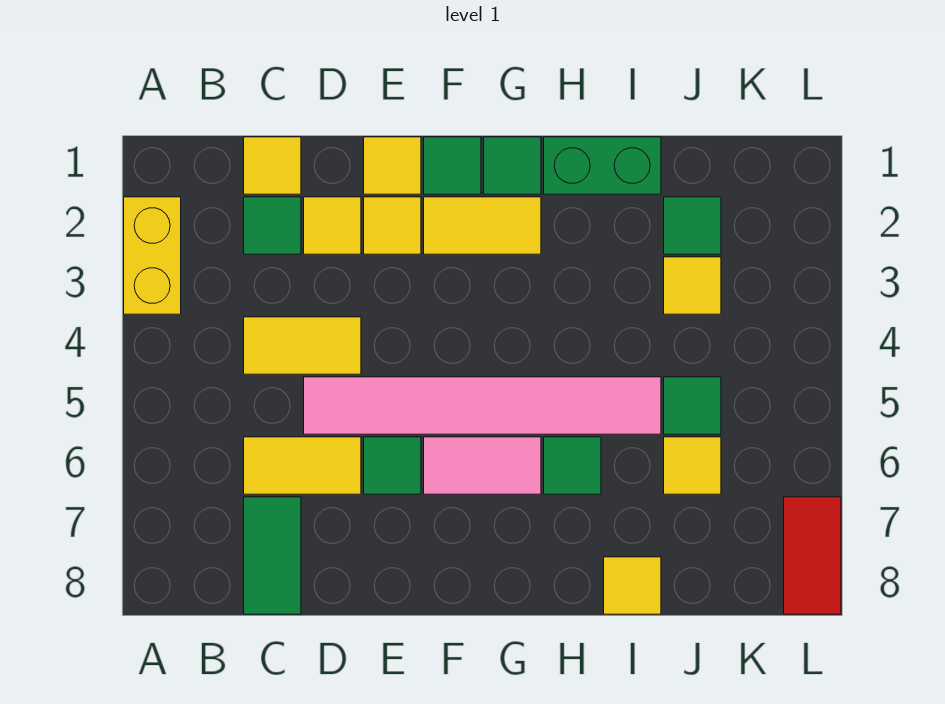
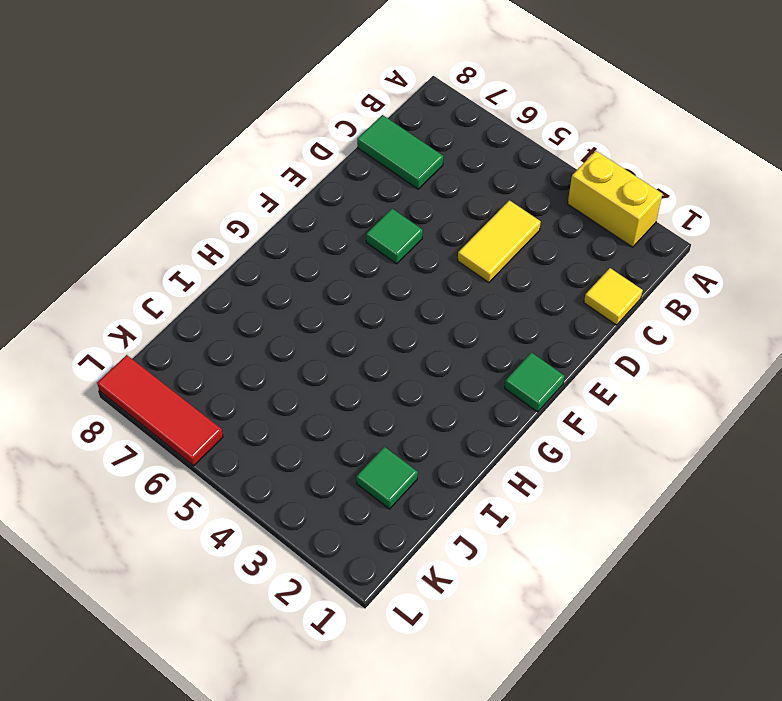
red tile L6:L8 level 1 -> red tile L7:L8 level 1
none -> green tile C2 level 1
none -> yellow tile C6:D6 level 1
none -> yellow tile D2 level 1

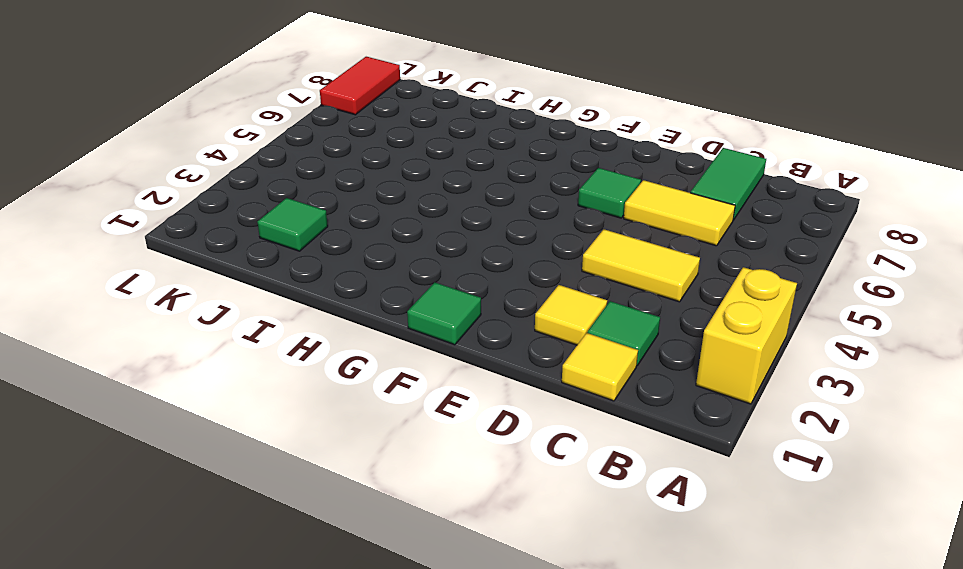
none -> pink tile D5:I5 level 1
none -> yellow tile E1 level 1
none -> yellow tile E2 level 1

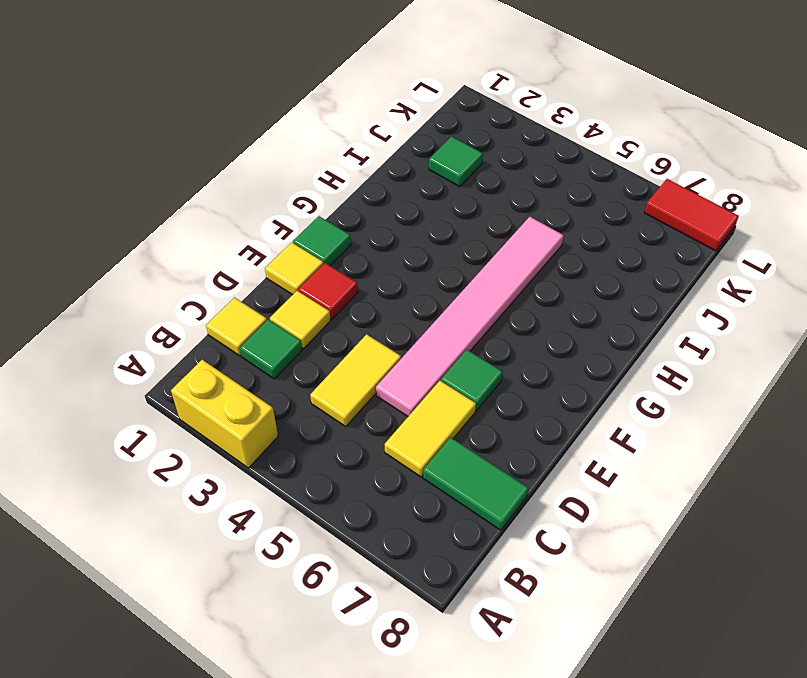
red tile E2 level 1 -> yellow tile E2 level 1
none -> yellow tile F2:G2 level 1
none -> pink tile F6:G6 level 1
none -> green tile G1 level 1

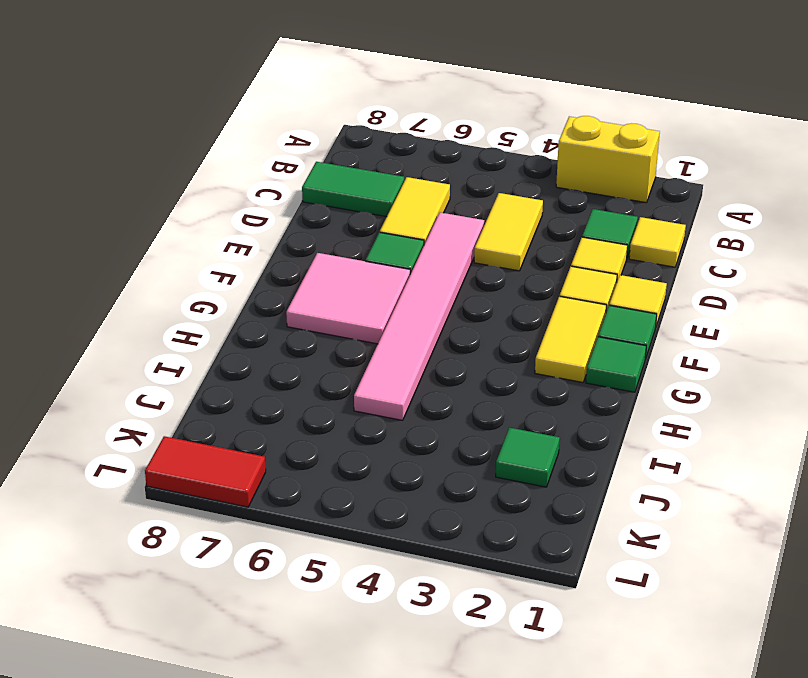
pink tile F6:G7 level 1 -> pink tile F6:G6 level 1
none -> green brick H1:I1 level 1
none -> green tile H6 level 1
none -> yellow tile I8 level 1

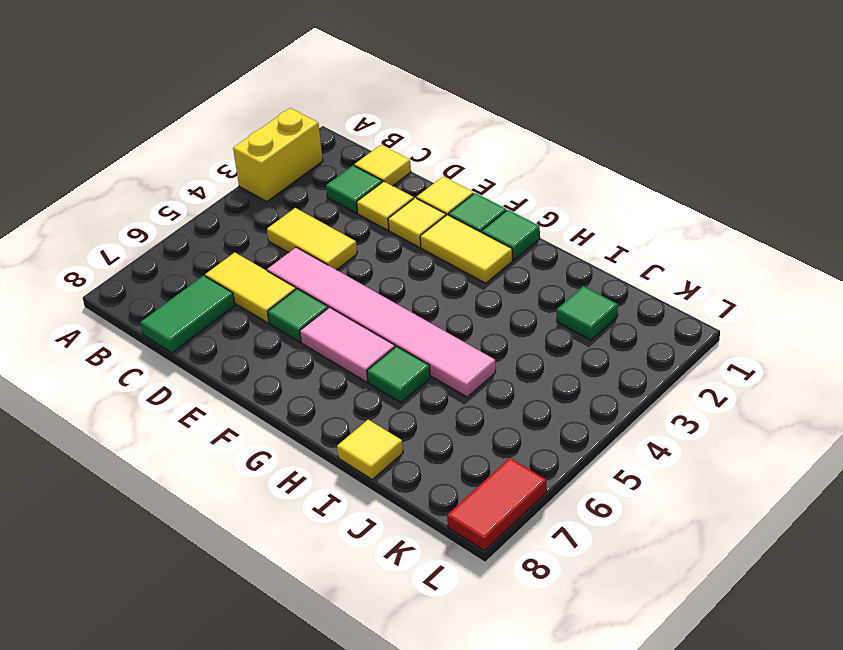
none -> green brick H1:I1 level 1
none -> yellow tile J3 level 1
none -> green tile J5 level 1

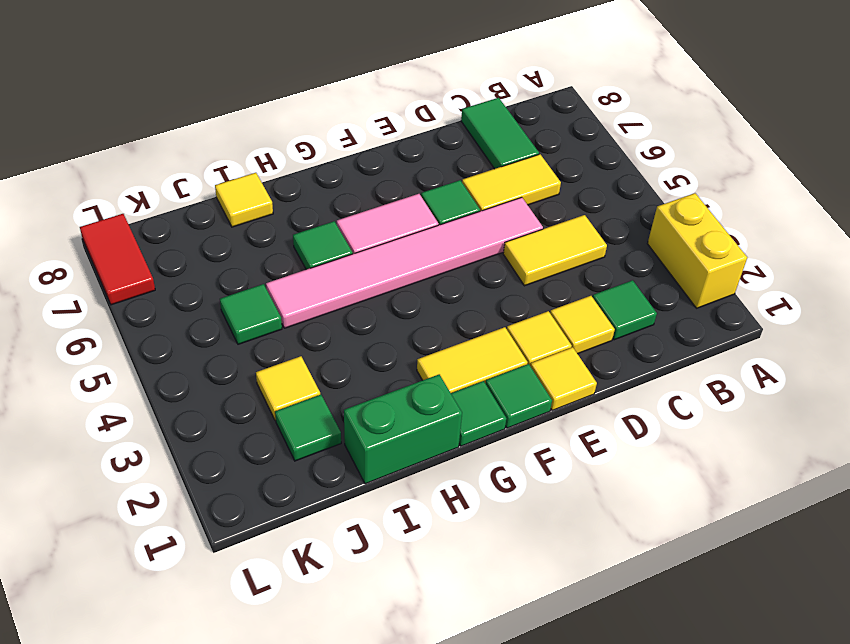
none -> yellow tile C1 level 1
none -> yellow tile J6 level 1

